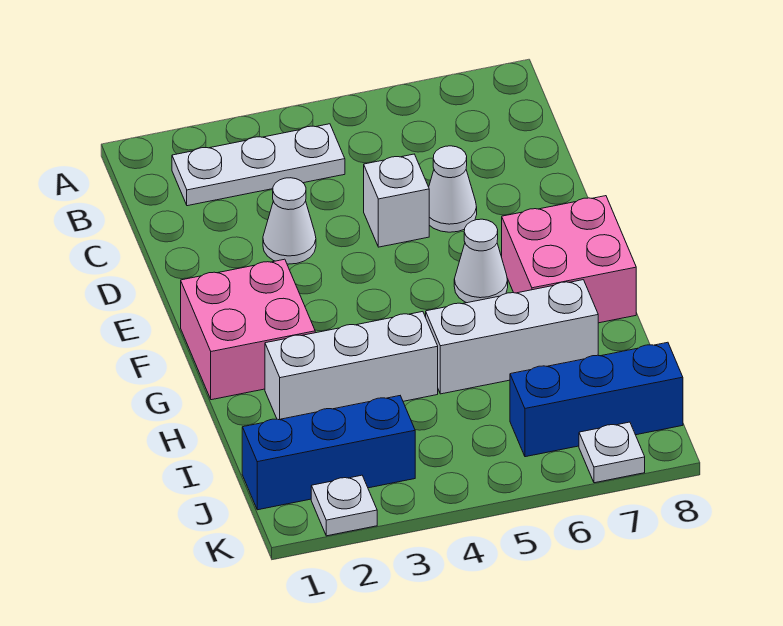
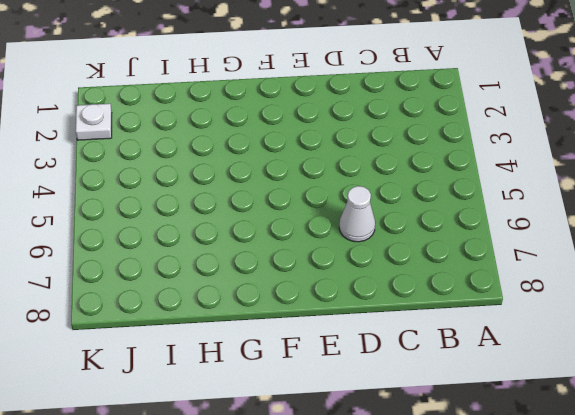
none -> white plate B2:B4 level 1
none -> white cone D3 level 1
none -> white brick D5 level 1

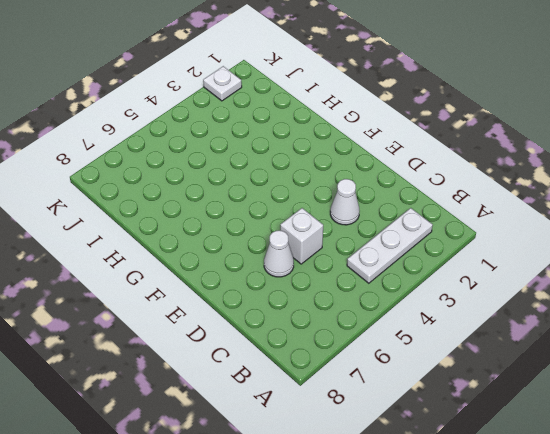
none -> pink brick F1:G2 level 1
none -> white cone F6 level 1
none -> pink brick F7:G8 level 1

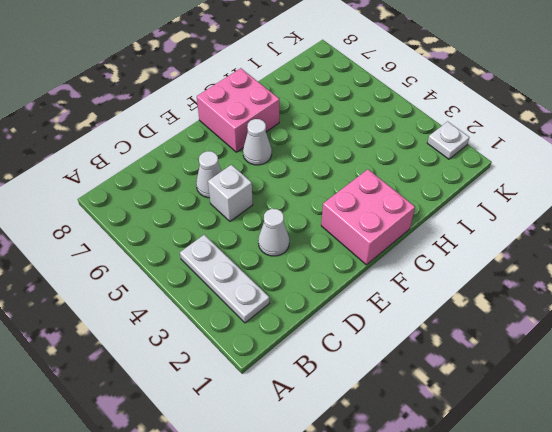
none -> white brick H2:H4 level 1
none -> white brick H5:H7 level 1
none -> blue brick J1:J3 level 1

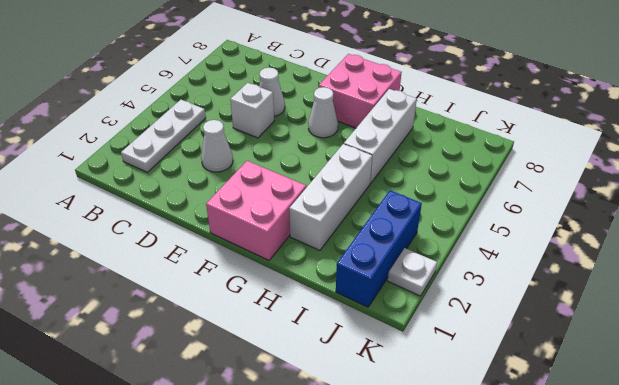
none -> blue brick J6:J8 level 1
none -> white plate K7 level 1

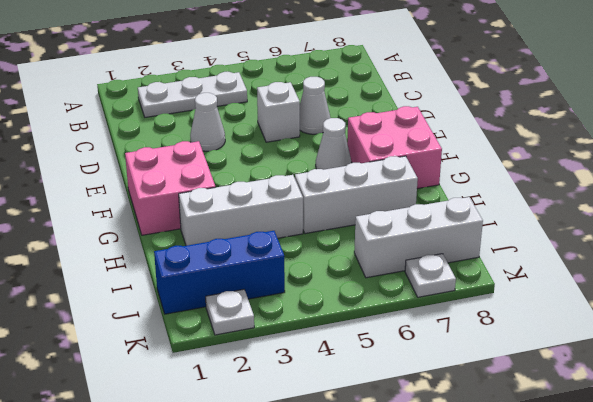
white brick J6:J8 level 1 -> blue brick J6:J8 level 1

